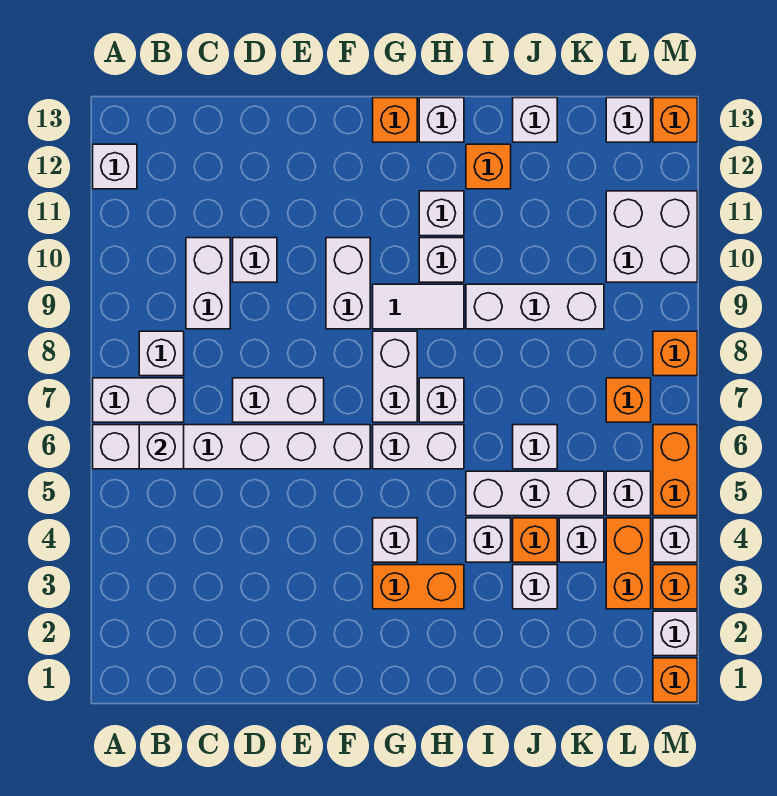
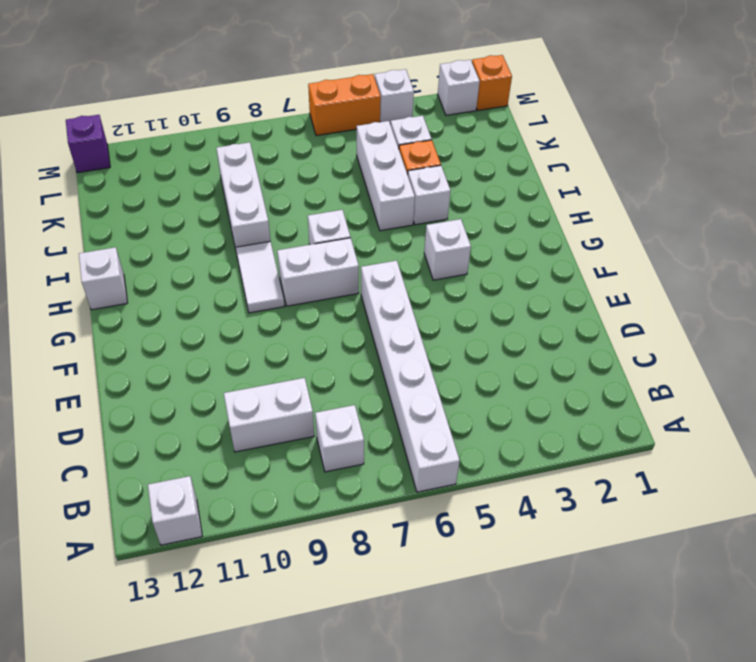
purple brick M13 level 1 -> orange brick M13 level 1
none -> white brick A7:B7 level 1
none -> white brick D7:E7 level 1
none -> white brick D10 level 1
none -> white brick F9:F10 level 1

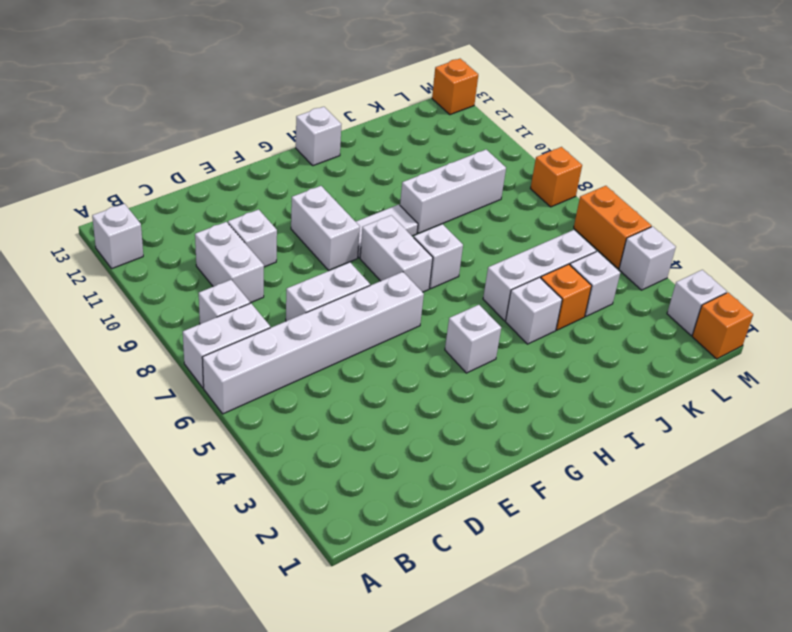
none -> orange brick G3:H3 level 1
none -> white brick G6:H6 level 1
none -> orange brick G13 level 1
none -> white brick H10 level 1

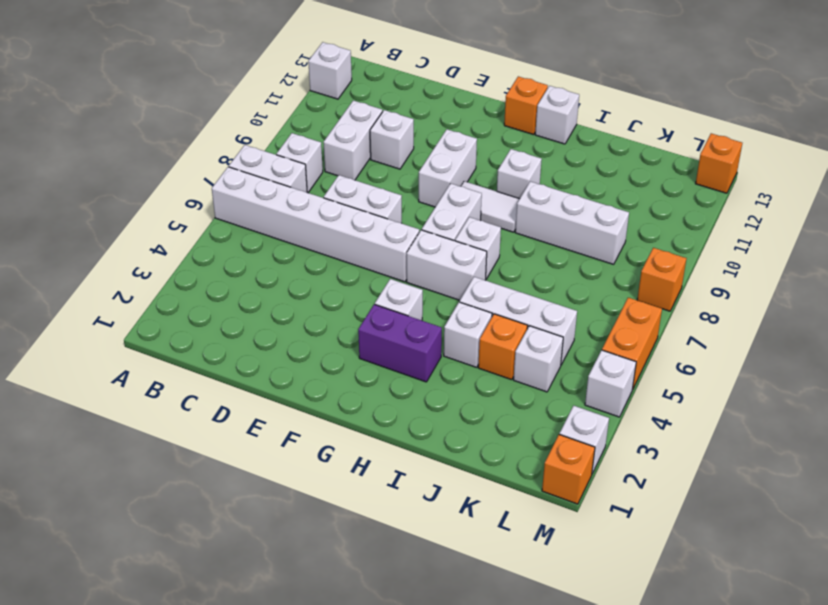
purple brick G3:H3 level 1 -> orange brick G3:H3 level 1
none -> white brick H11 level 1
none -> orange brick I12 level 1
none -> white brick J3 level 1
none -> white brick J6 level 1

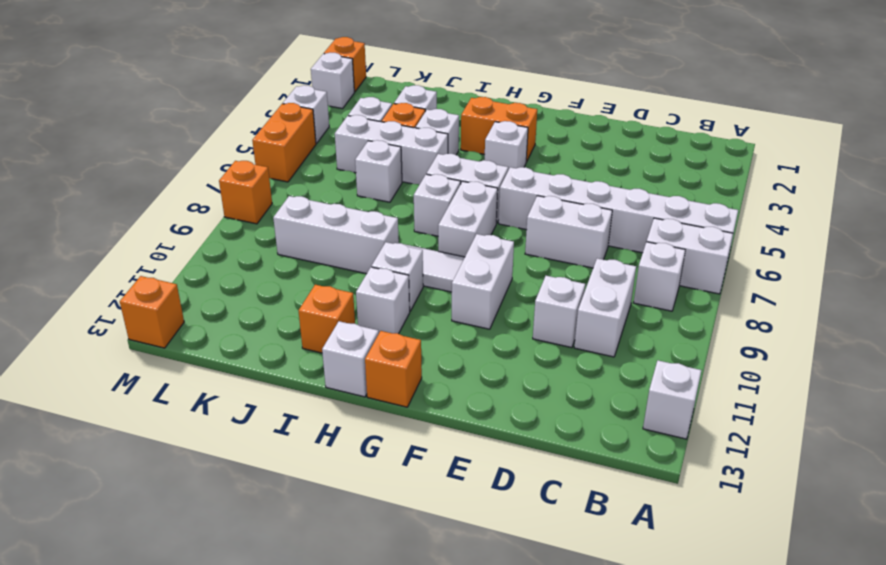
none -> white brick J13 level 1
none -> orange brick L3:L4 level 1
none -> white brick L5 level 1
none -> orange brick L7 level 1

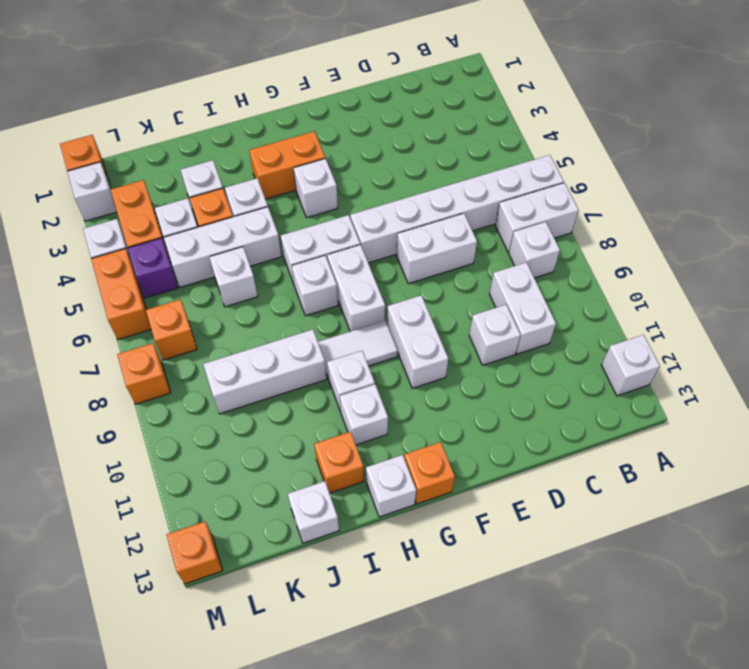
purple brick L5 level 1 -> white brick L5 level 1
none -> white brick L10:M11 level 1
none -> white brick L13 level 1
none -> orange brick M3 level 1
none -> white brick B6 level 2

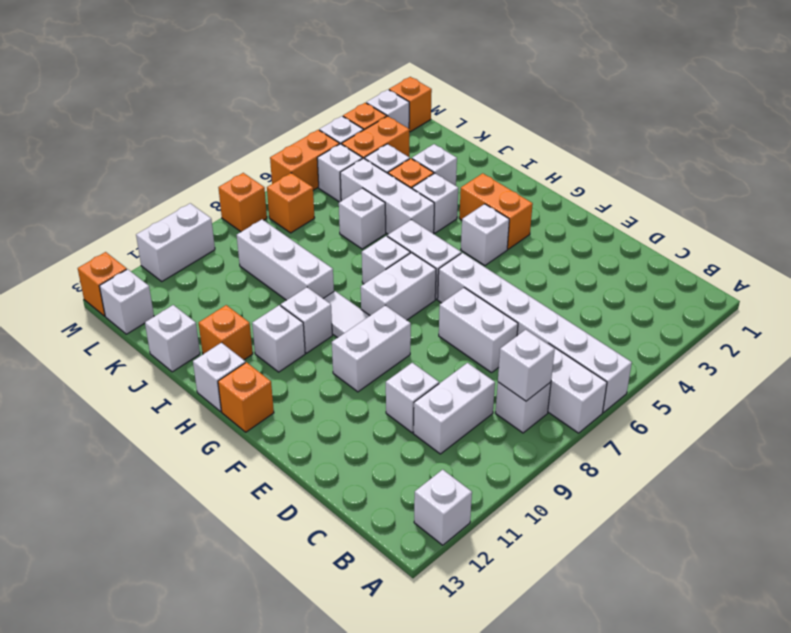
white brick B8 level 2 -> white brick B6 level 2
white brick M10:M11 level 1 -> white brick L10:M11 level 1

